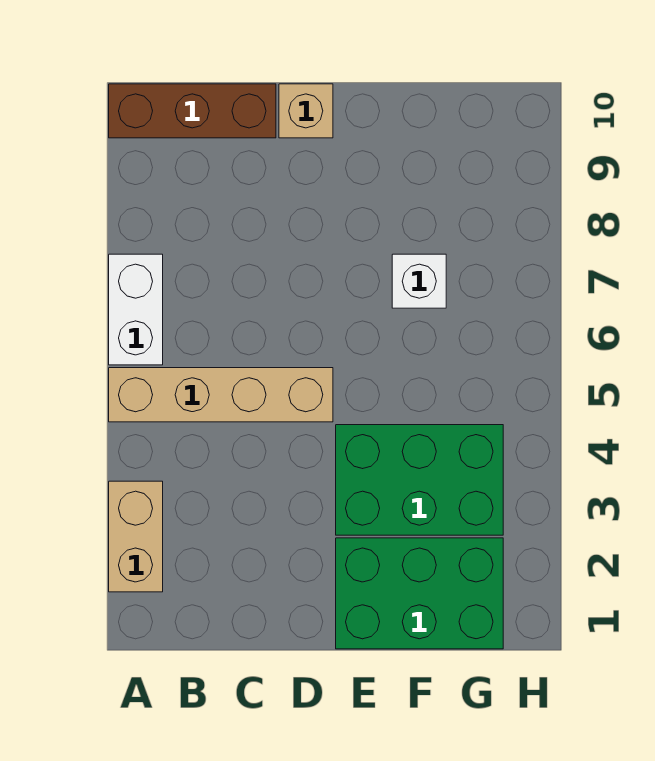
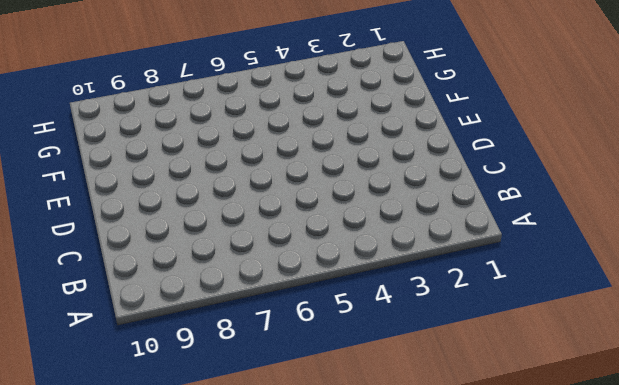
none -> tan brick A2:A3 level 1
none -> tan brick A5:D5 level 1

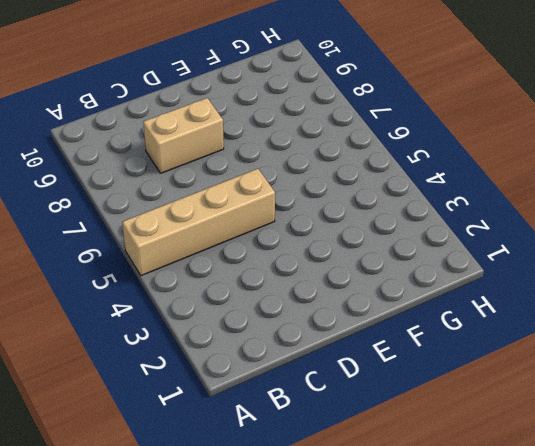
tan brick C8:D8 level 1 -> tan brick A2:A3 level 1
none -> white brick A6:A7 level 1
none -> brown brick A10:C10 level 1

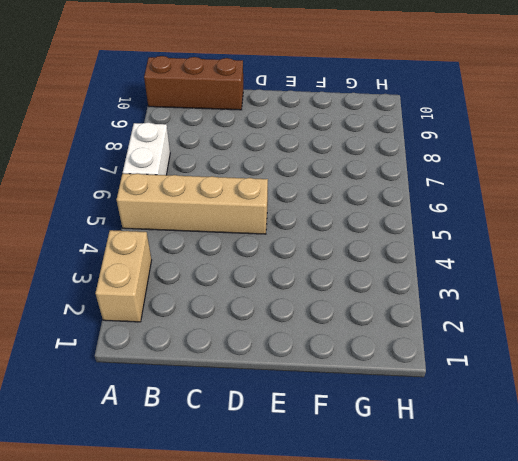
none -> tan brick D10 level 1
none -> green brick E1:G2 level 1

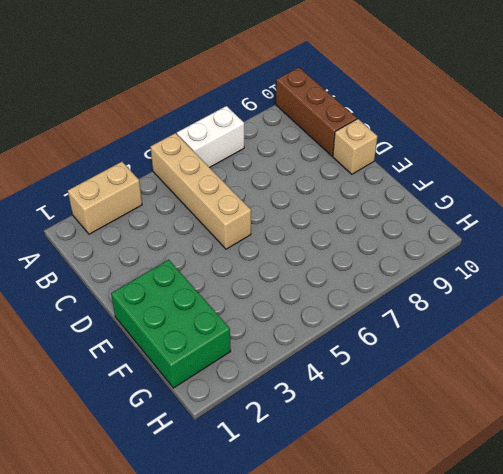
none -> green brick E3:G4 level 1
none -> white brick F7 level 1

